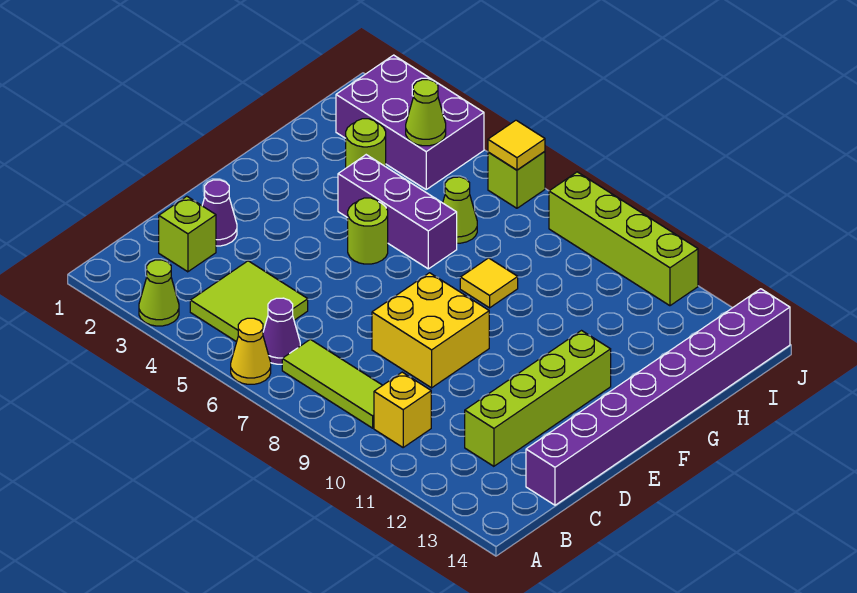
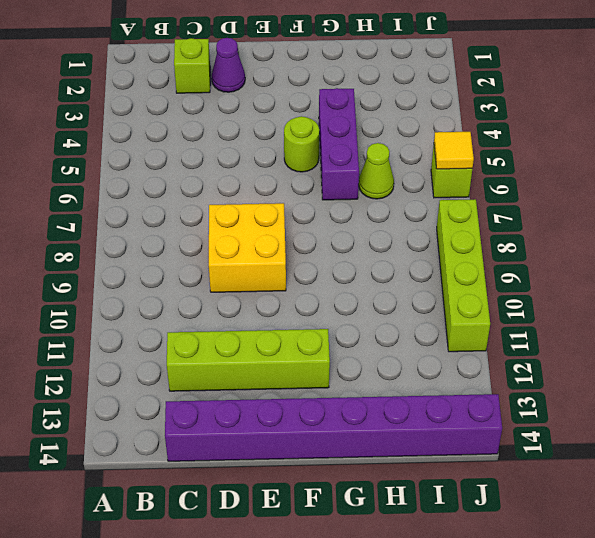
none -> lime cone A3 level 1
none -> yellow cone A6 level 1
none -> lime tile B4:C5 level 1

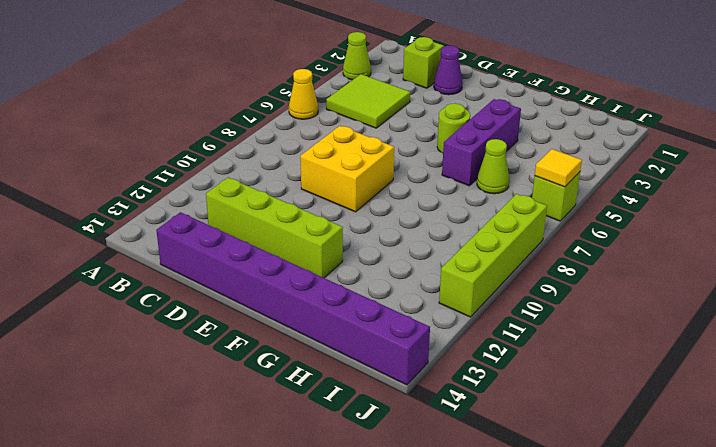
none -> purple cone B6 level 1
none -> lime tile B7:B9 level 1
none -> yellow brick B10 level 1

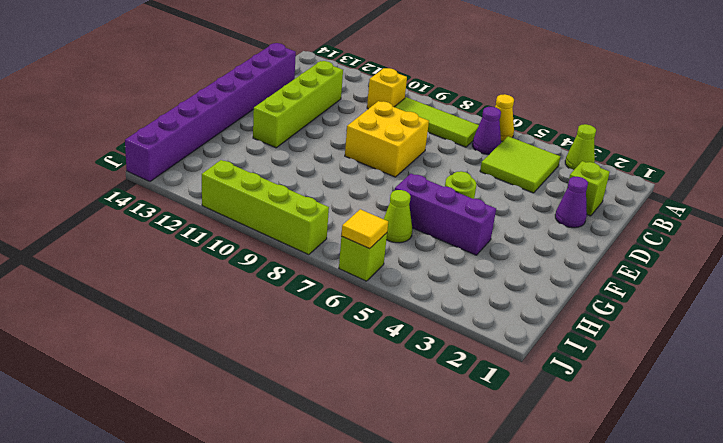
none -> yellow tile G8 level 1
none -> lime round brick H3 level 1
none -> purple brick I2:J4 level 1

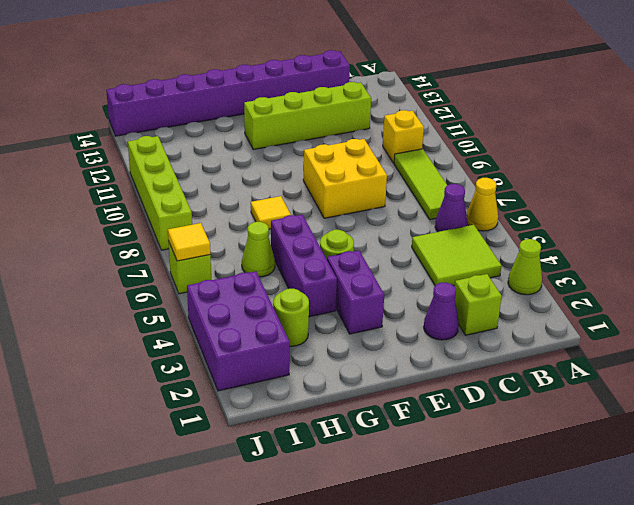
purple brick F3:F4 level 1 -> none
none -> lime cone I4 level 2

